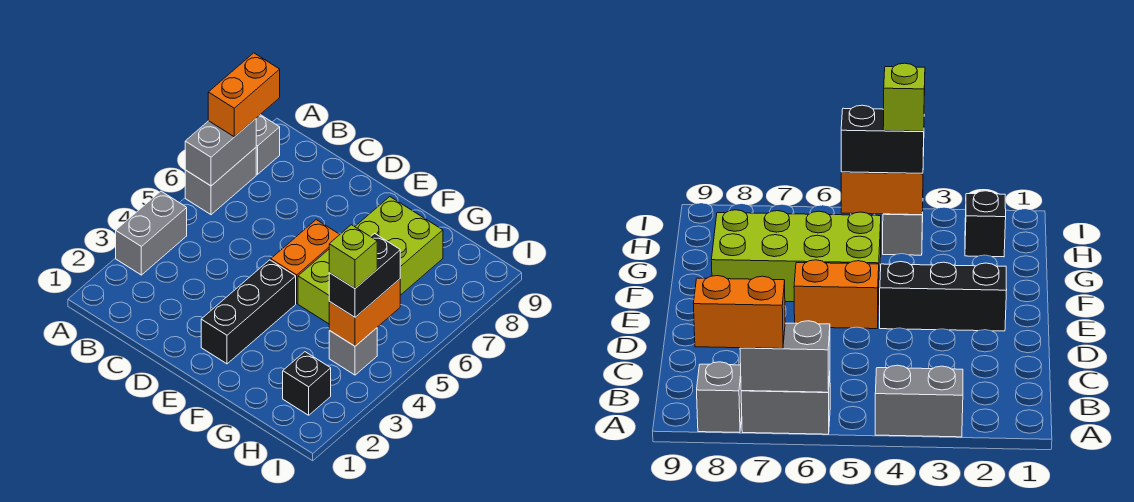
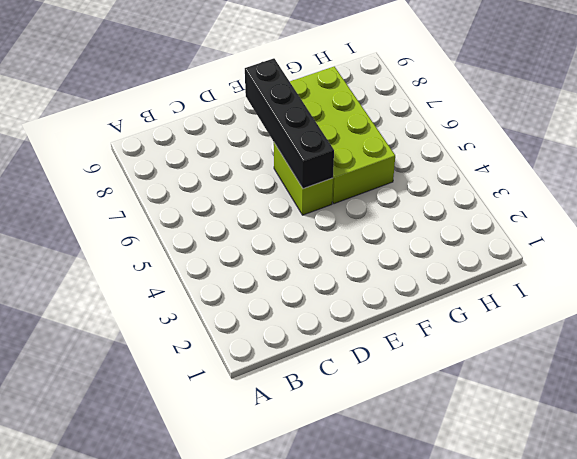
lime brick E5:E6 level 1 -> orange brick E5:E6 level 1
black brick E5:E8 level 2 -> none
none -> grey brick A3:A4 level 1
none -> grey brick A6:A7 level 1
none -> grey brick A8 level 1

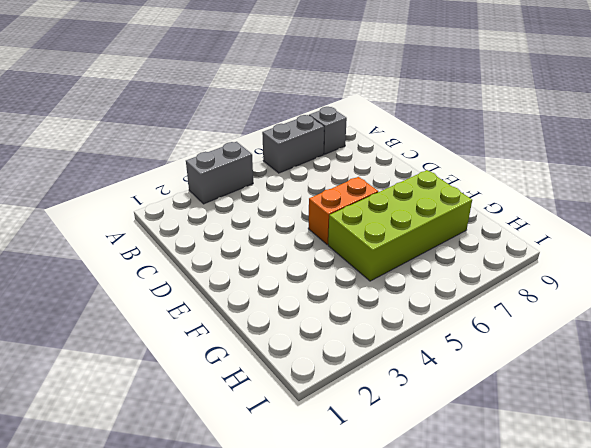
none -> black brick E2:E4 level 1
none -> black brick H2 level 1
none -> grey brick H4 level 1

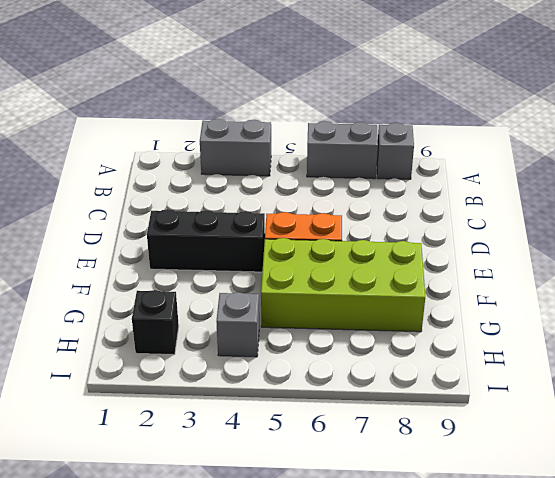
none -> grey brick A6:A7 level 2
none -> orange brick H4:H5 level 2
none -> orange brick A7:A8 level 3

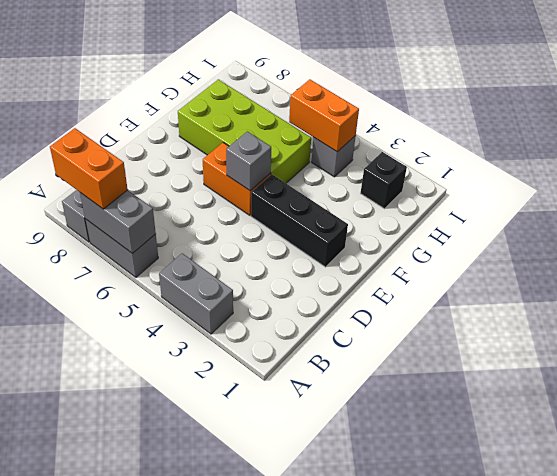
grey brick E5 level 2 -> none
none -> black brick H4:H5 level 3
none -> lime brick H4 level 4

